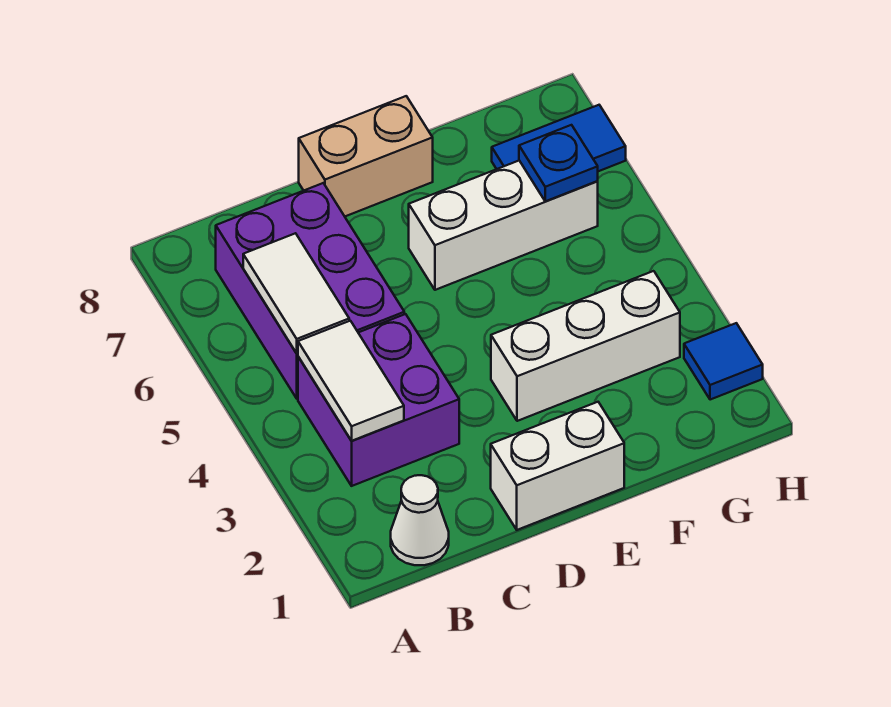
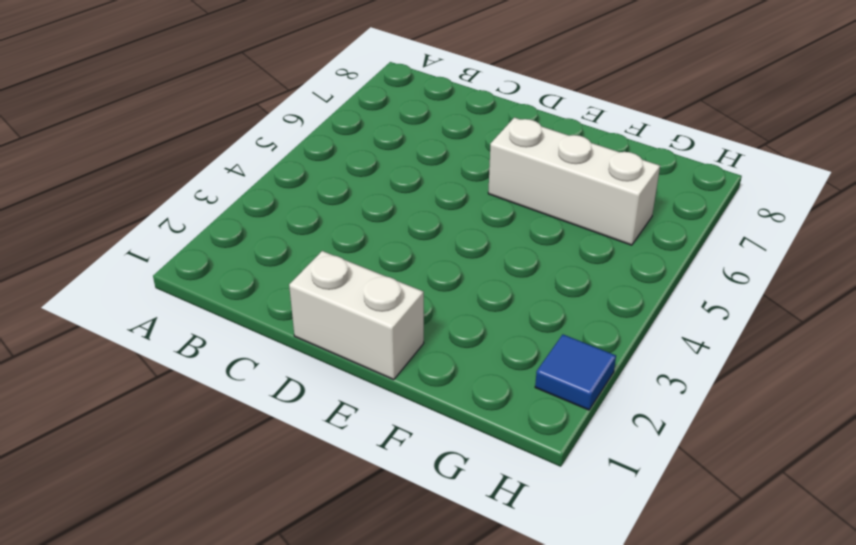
none -> white cone B1 level 1
none -> purple brick B3:C4 level 1
none -> purple brick B5:C7 level 1

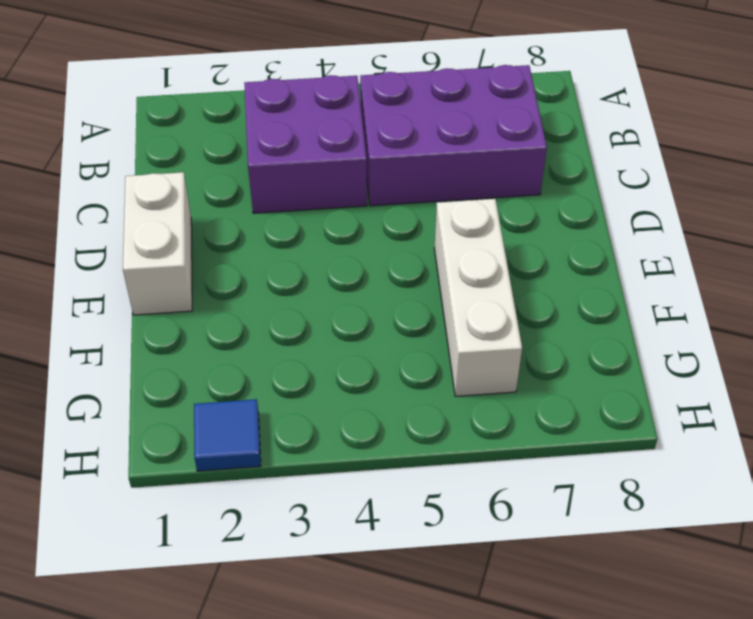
none -> white cone B1 level 1
none -> tan brick D8:E8 level 1
none -> white brick E3:G3 level 1

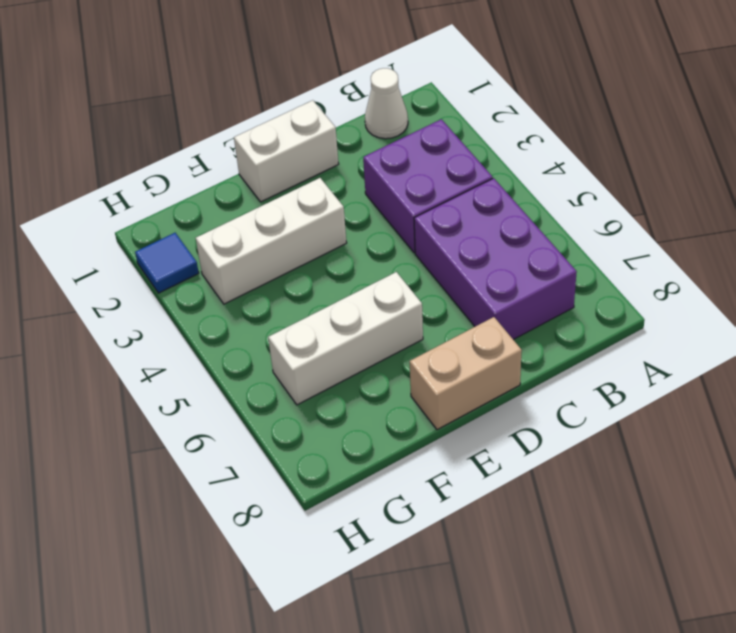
none -> blue tile G7:H7 level 1
none -> white tile B3:B4 level 2
none -> white tile B5:B6 level 2

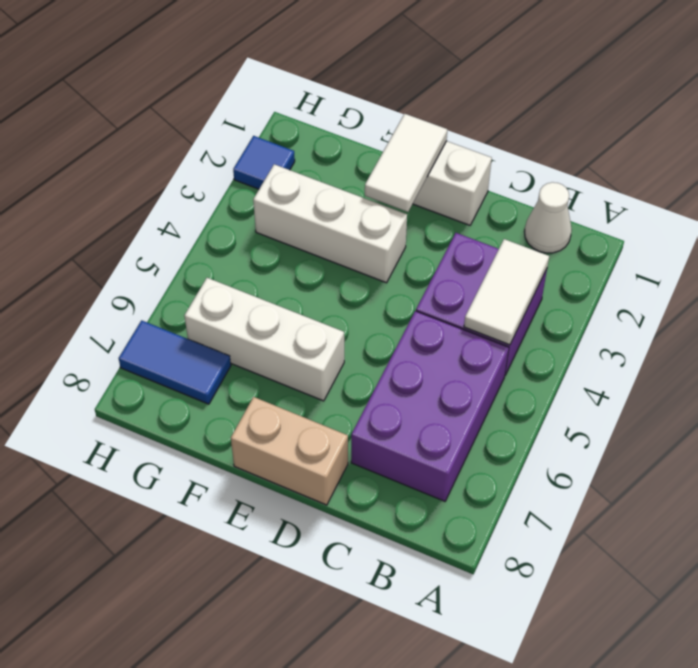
white tile E1:E2 level 2 -> white tile B5:B6 level 2
none -> blue plate G6 level 2

